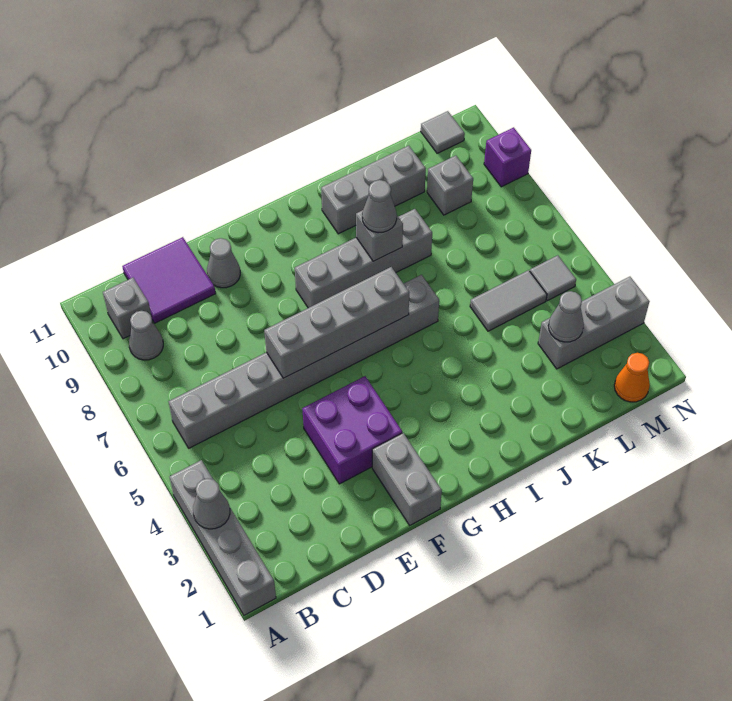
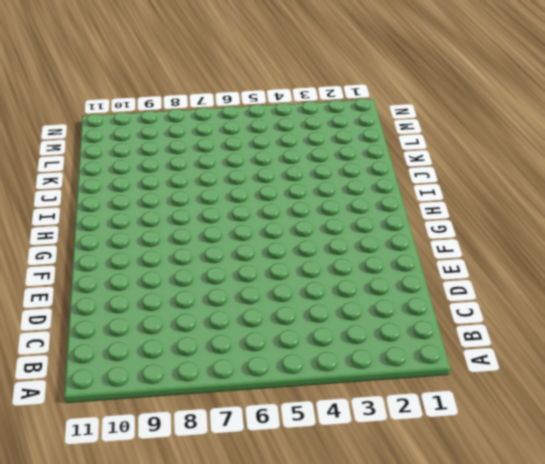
none -> grey brick A1:A4 level 1
none -> grey brick B6:I6 level 1
none -> grey cone B9 level 1

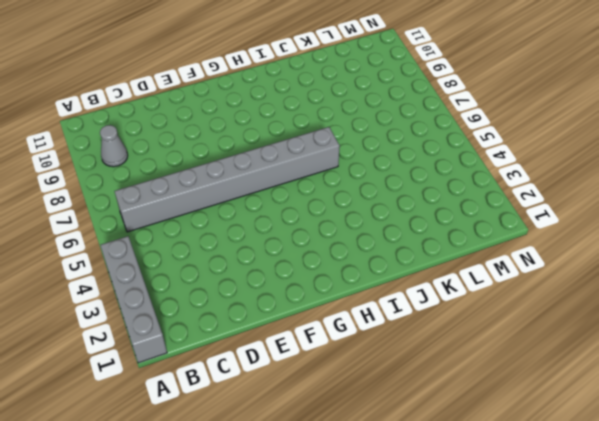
none -> grey brick B10 level 1
none -> purple tile C10:D11 level 1
none -> purple brick E3:F4 level 1

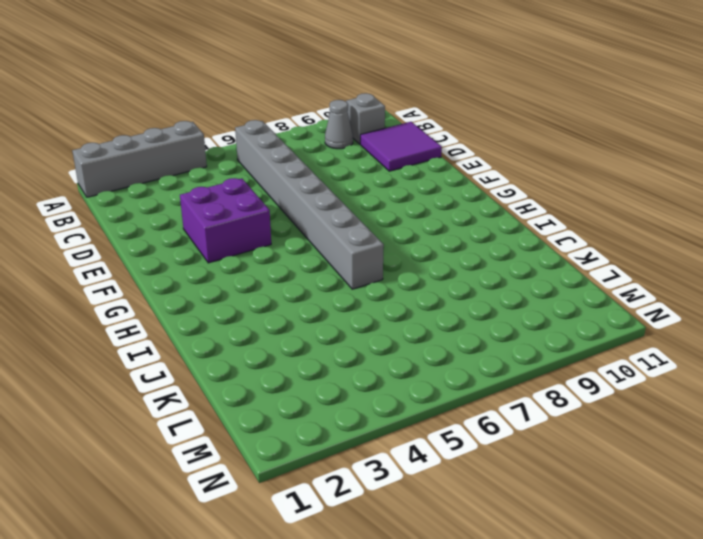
none -> grey cone E10 level 1
none -> grey brick F1:F2 level 1
none -> grey brick G8:J8 level 1

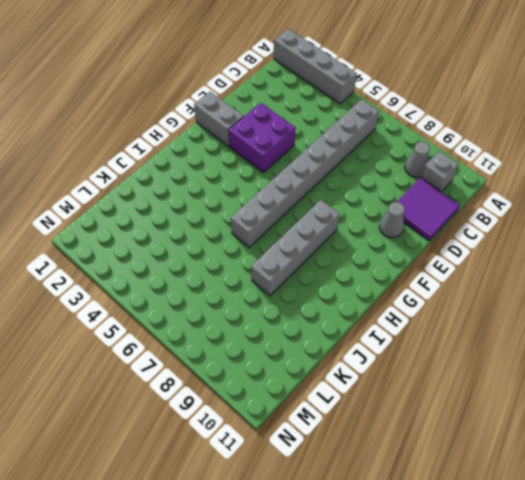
none -> grey brick I10:K10 level 1
none -> grey tile K5:L5 level 1
none -> grey brick L3:N3 level 1

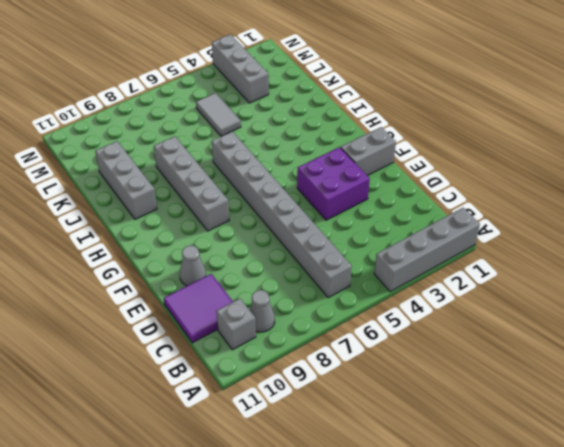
none -> grey brick L9 level 1
none -> orange cone M1 level 1
none -> grey tile M5 level 1

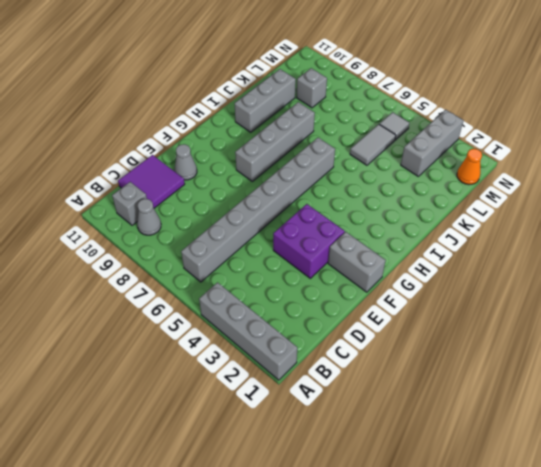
none -> grey tile M11 level 1
none -> purple brick N9 level 1
none -> grey cone A3 level 2

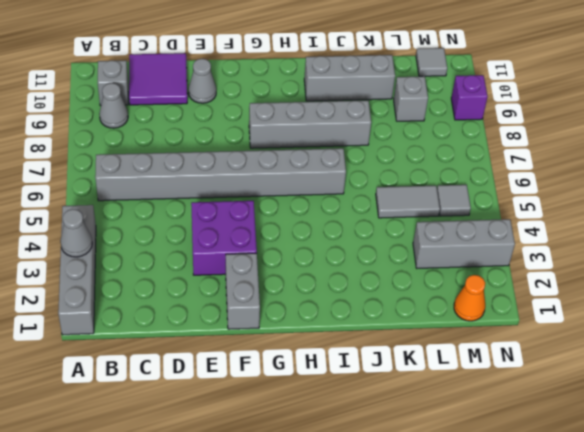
none -> grey brick E6:H6 level 2
none -> grey brick I8 level 2
none -> grey cone L3 level 2

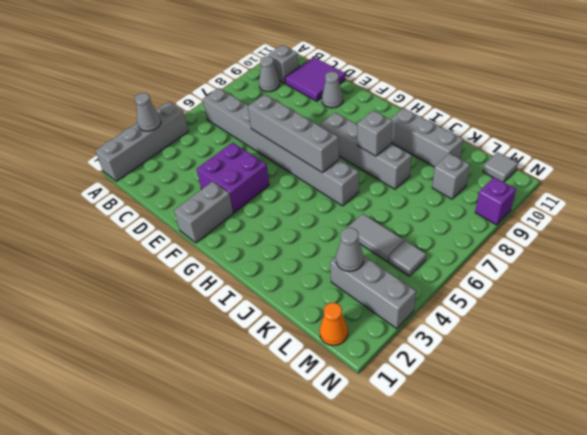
none -> grey cone I8 level 3

